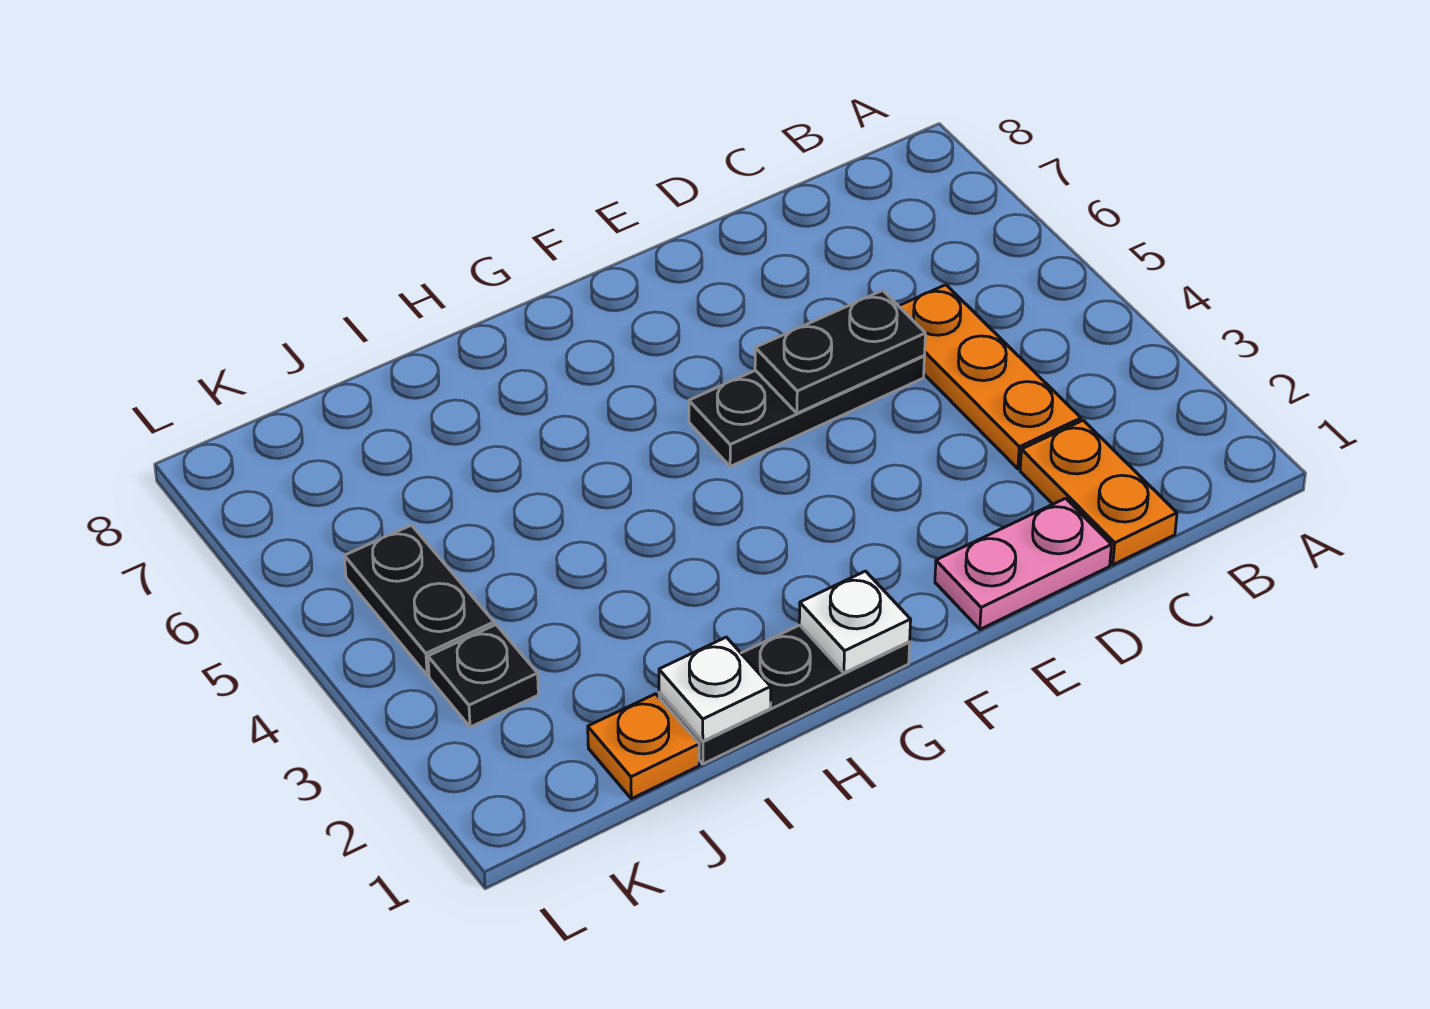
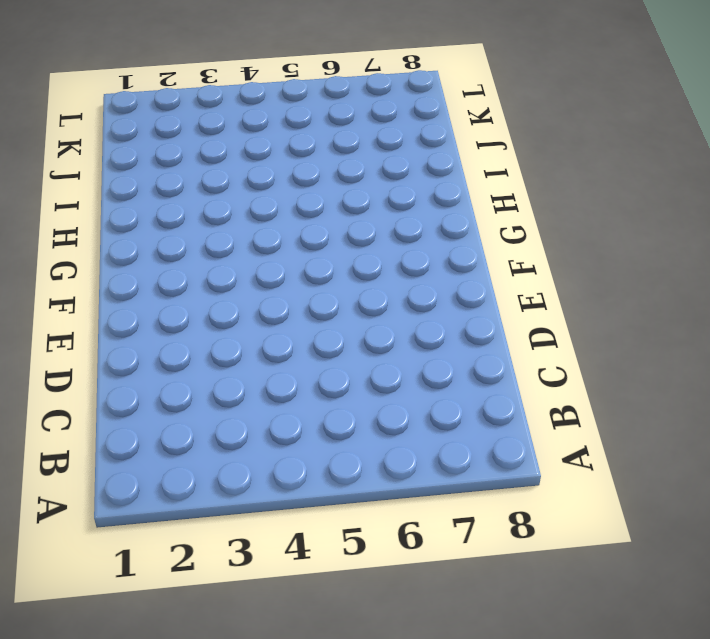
none -> orange plate C1:C2 level 1
none -> orange plate C3:C5 level 1

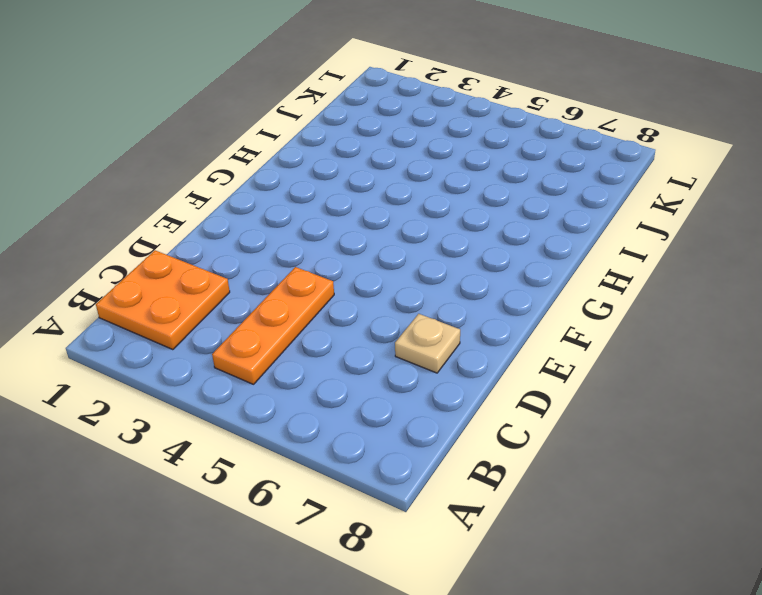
orange plate B1:C2 level 1 -> orange plate C1:C2 level 1
orange plate B4:D4 level 1 -> orange plate C3:C5 level 1
tan plate D7 level 1 -> none
none -> pink plate D1:E1 level 1
none -> black plate D5:F5 level 1

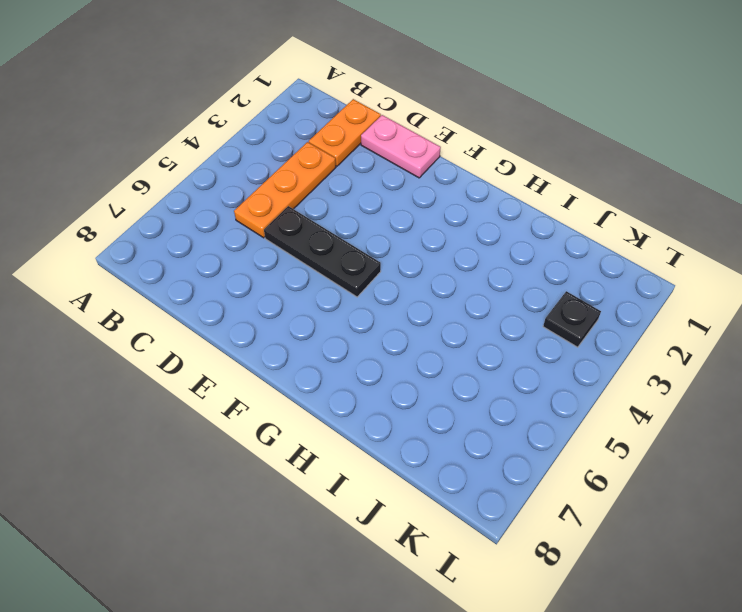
none -> black plate G1:I1 level 1
none -> orange plate J1 level 1

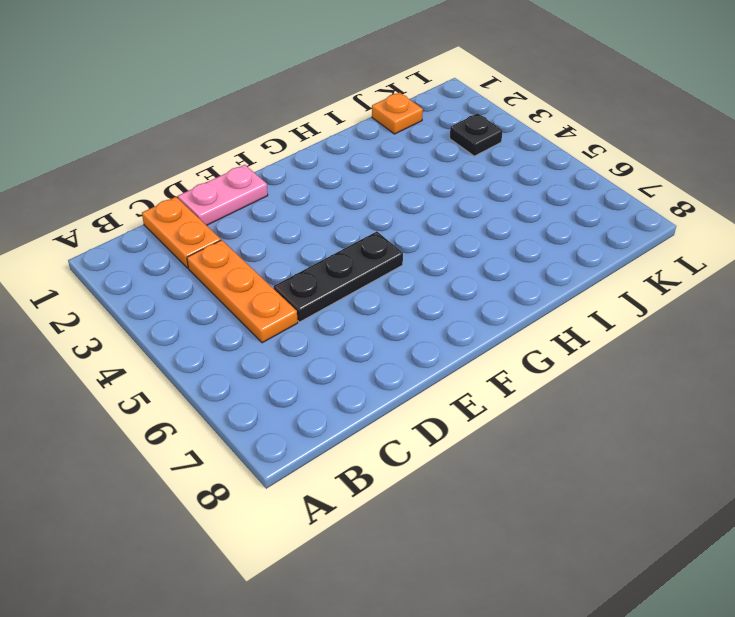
none -> black plate G1:I1 level 1
none -> black plate K4:K5 level 1

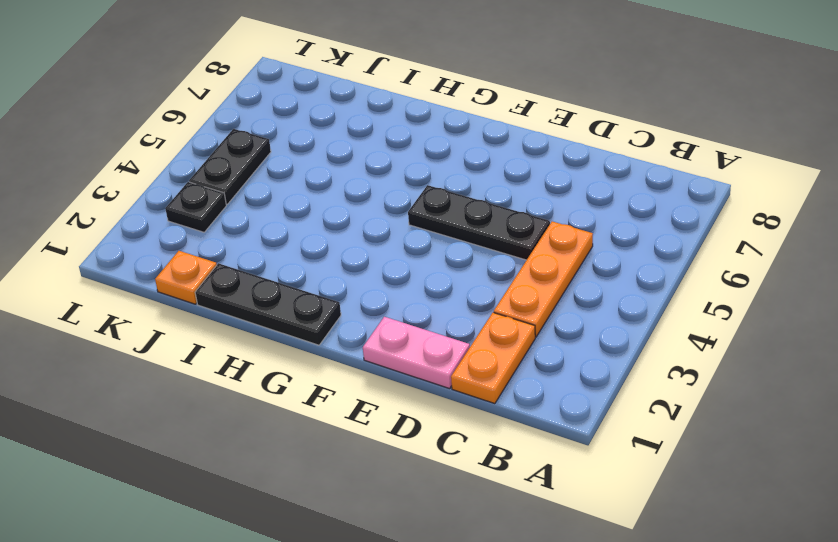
none -> black plate D5:E5 level 2
none -> white plate G1 level 2

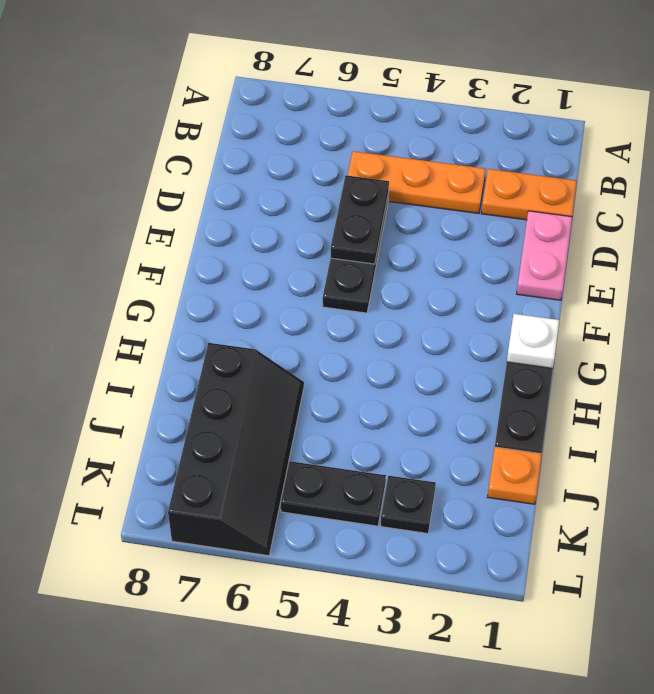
black slope I6:L7 level 1 top 7 -> none
none -> white plate I1 level 2

